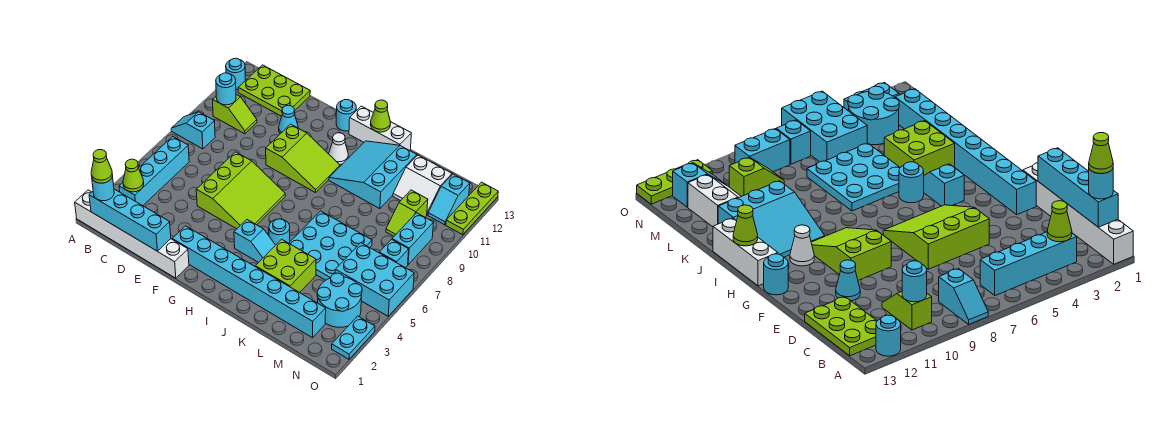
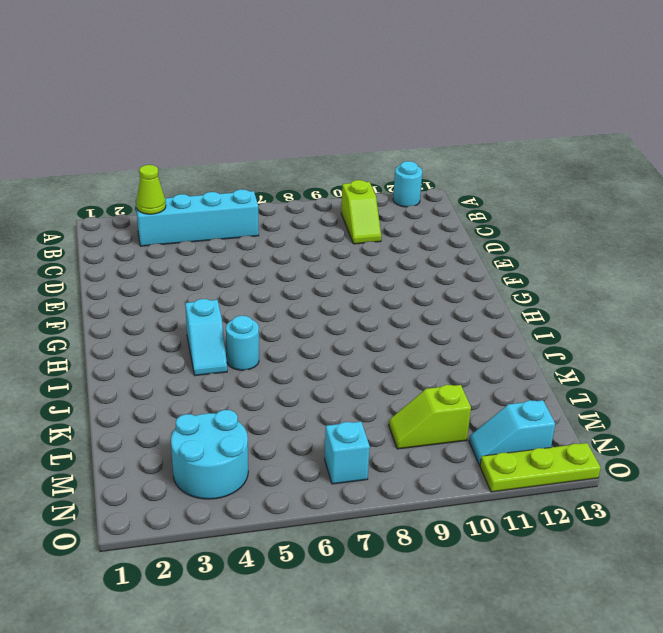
none -> white brick A1:F1 level 1
none -> cyan slope A8:B8 level 1 top B
none -> lime plate B12:D13 level 1
none -> lime slope E5:G7 level 1 top E

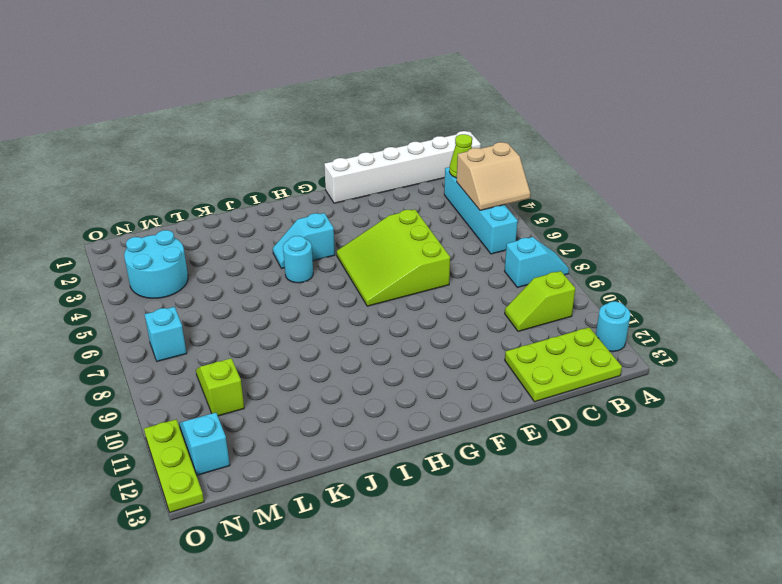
tan slope A4:B5 level 2 top 4 -> none
none -> cyan cone E11 level 1
none -> cyan brick F2:M2 level 1
none -> lime slope F9:H10 level 1 top F
none -> cyan round brick G13 level 1

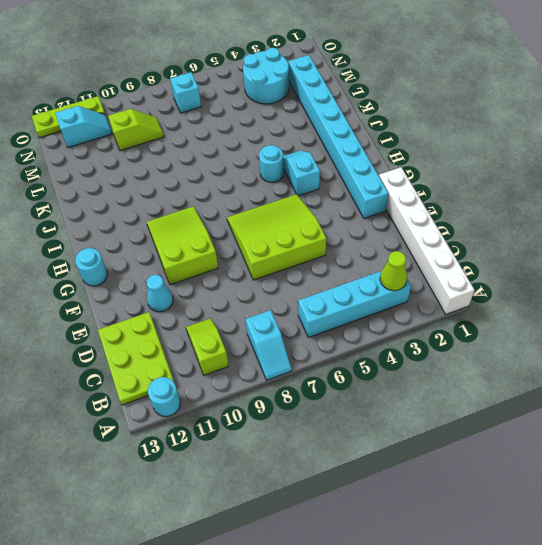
none -> white cone H11 level 1
none -> white brick H13:J13 level 1
none -> cyan slope I10:K12 level 1 top K
none -> lime brick J3:K4 level 1

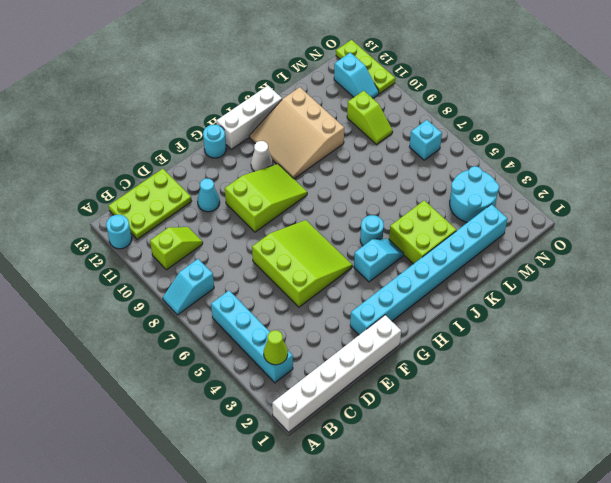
tan slope I10:K12 level 1 top K -> cyan slope I10:K12 level 1 top K
none -> cyan plate J5:L7 level 1
none -> white slope L11:M12 level 1 top 12
none -> cyan brick M5:O6 level 1
none -> cyan brick N8:N9 level 1

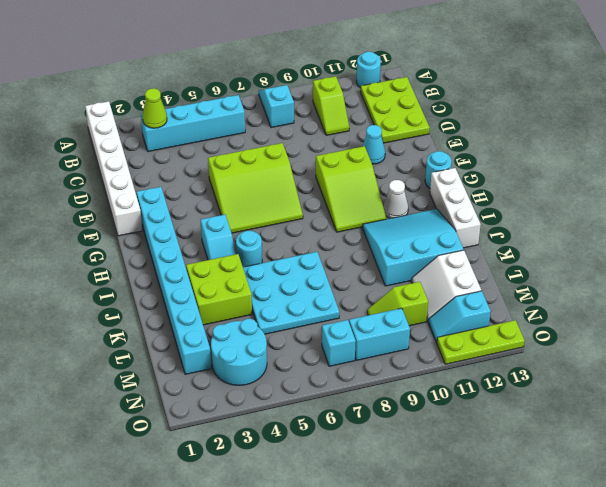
none -> cyan brick M5:O6 level 1
none -> cyan plate O2:O3 level 1
none -> cyan brick B1:E1 level 2
none -> cyan round brick B10 level 2

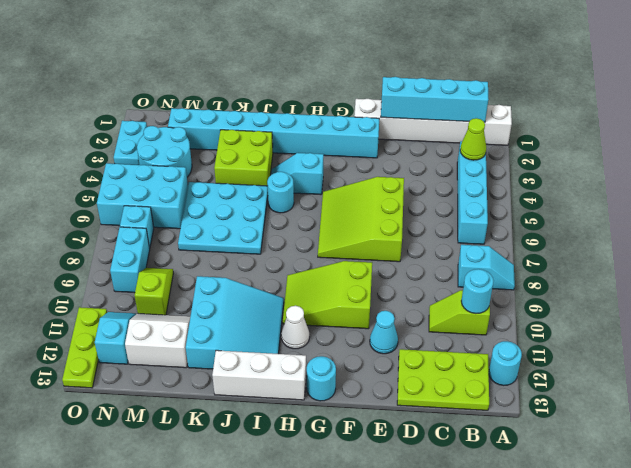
none -> lime cone I13 level 2
none -> cyan round brick B1 level 3
none -> lime cone B1 level 4

